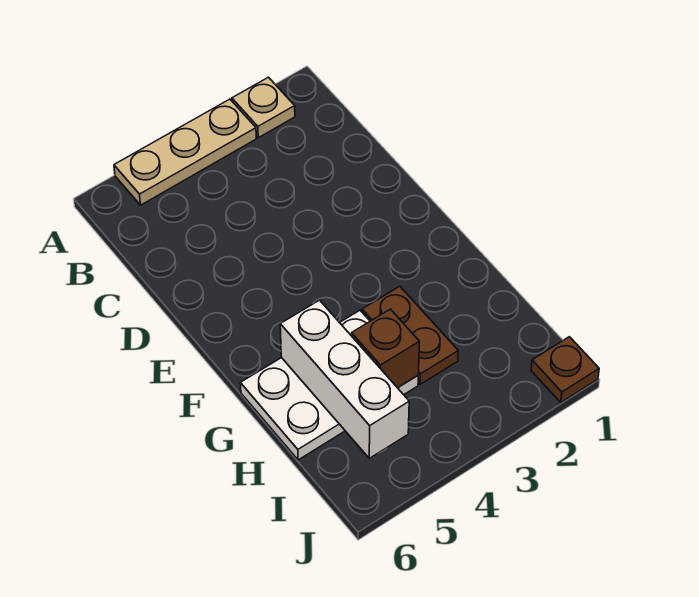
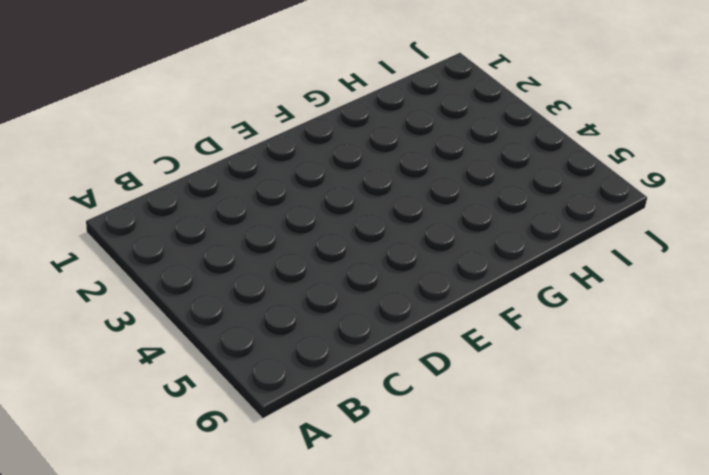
none -> tan plate A2 level 1
none -> tan plate A3:A5 level 1

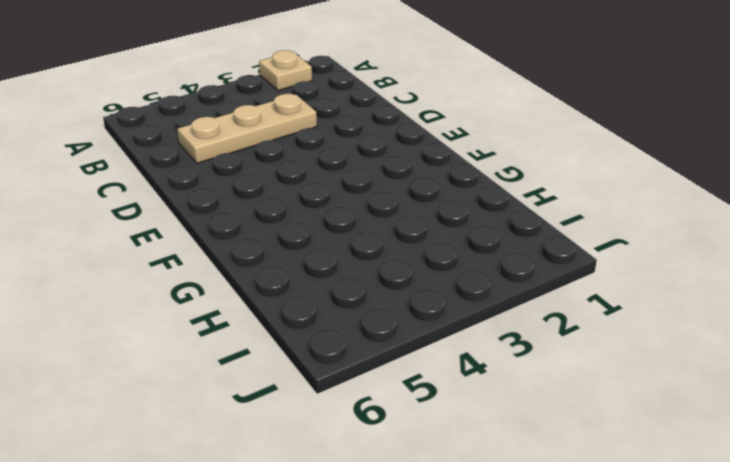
tan plate C3:C5 level 1 -> tan plate A3:A5 level 1
none -> brown plate G3:H3 level 1
none -> white plate G4:H6 level 1

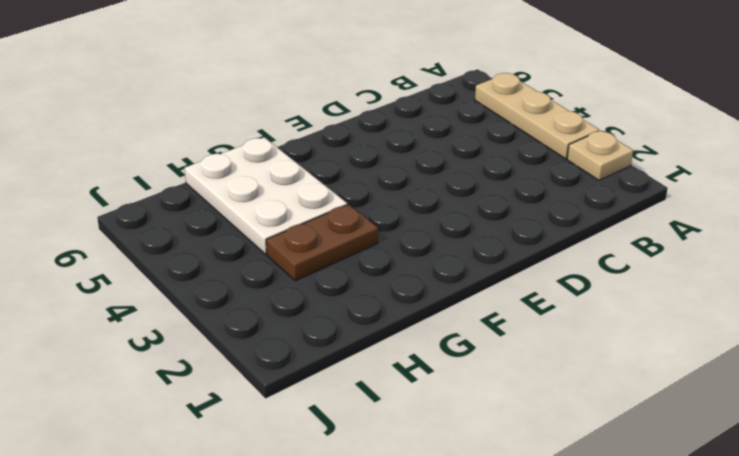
none -> brown plate J1 level 1
none -> white brick G5:I5 level 2

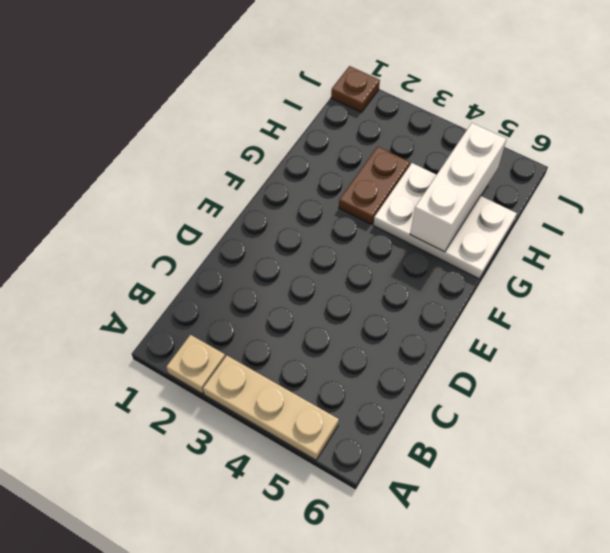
none -> brown brick H4 level 2

